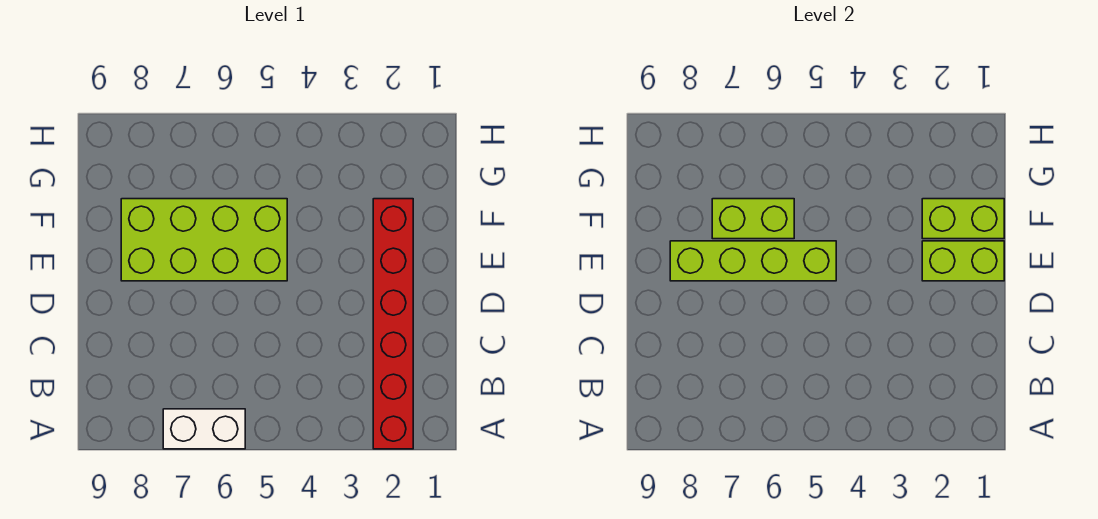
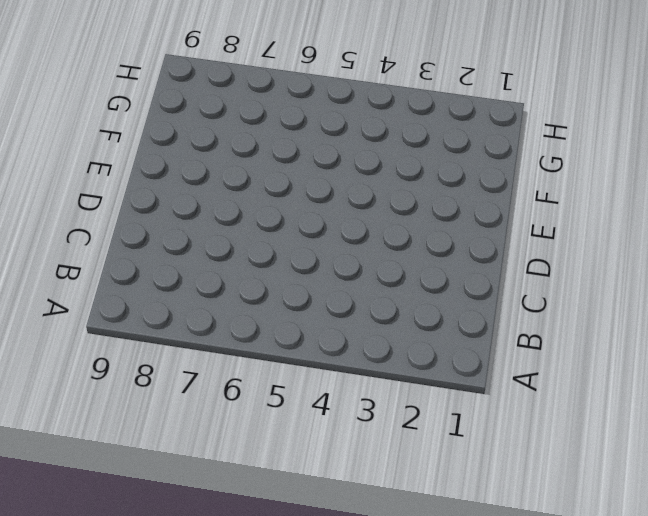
none -> red brick A2:F2 level 1
none -> white brick A6:A7 level 1

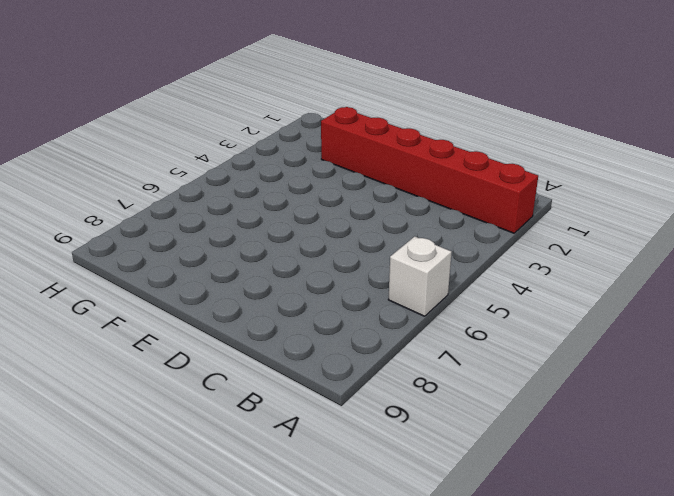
white brick A6 level 1 -> white brick A6:A7 level 1
none -> lime brick E5:F8 level 1
none -> lime brick E1:E2 level 2

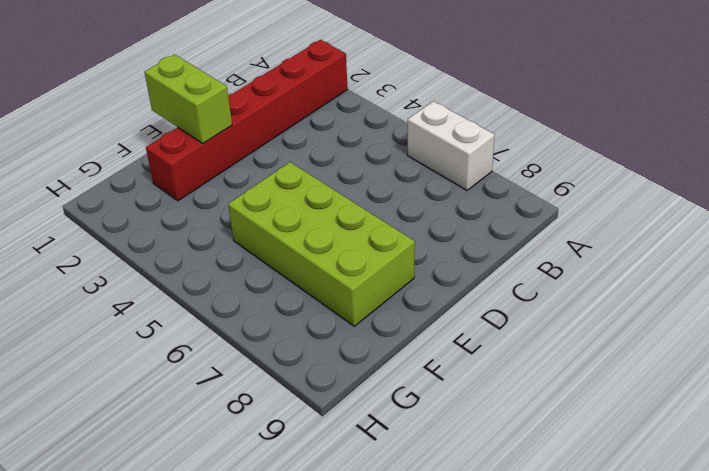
none -> lime brick E5:E8 level 2
none -> lime brick F1:F2 level 2

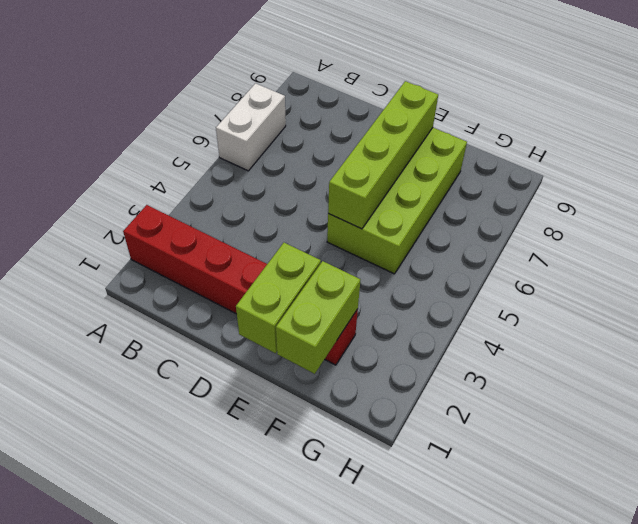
none -> lime brick F6:F7 level 2

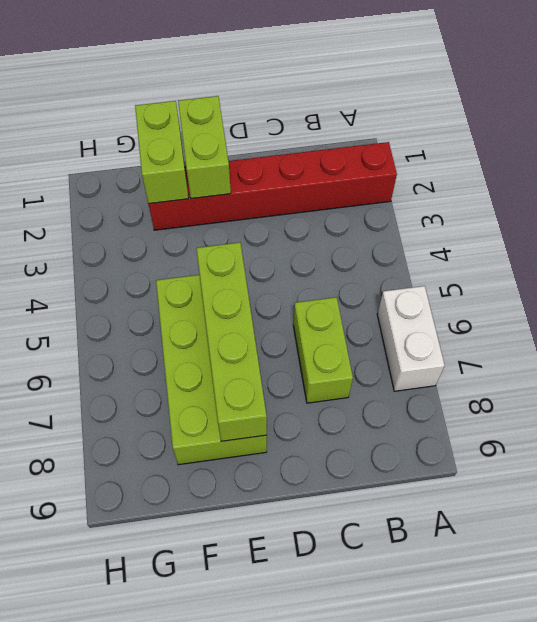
lime brick C6:C7 level 1 -> lime brick F6:F7 level 2

